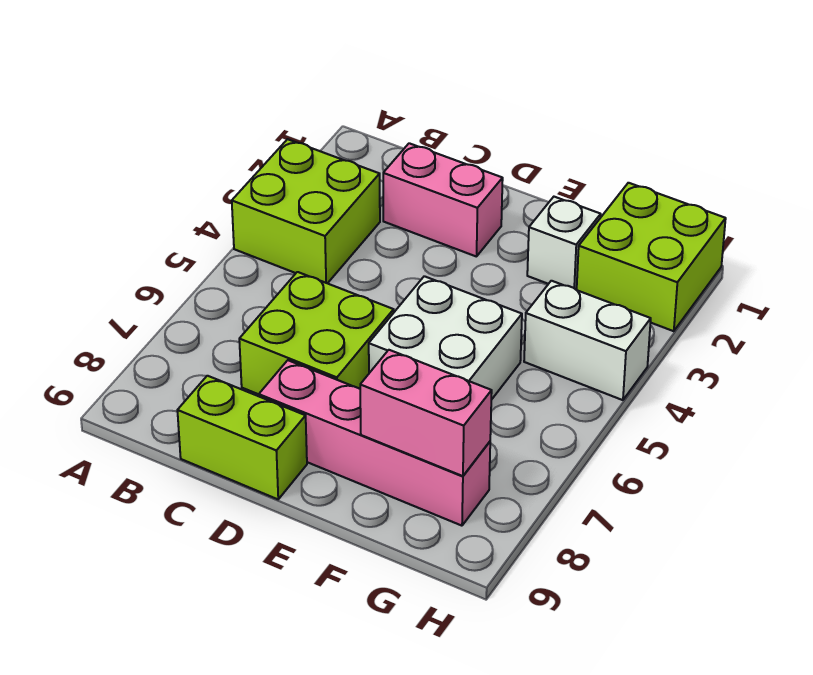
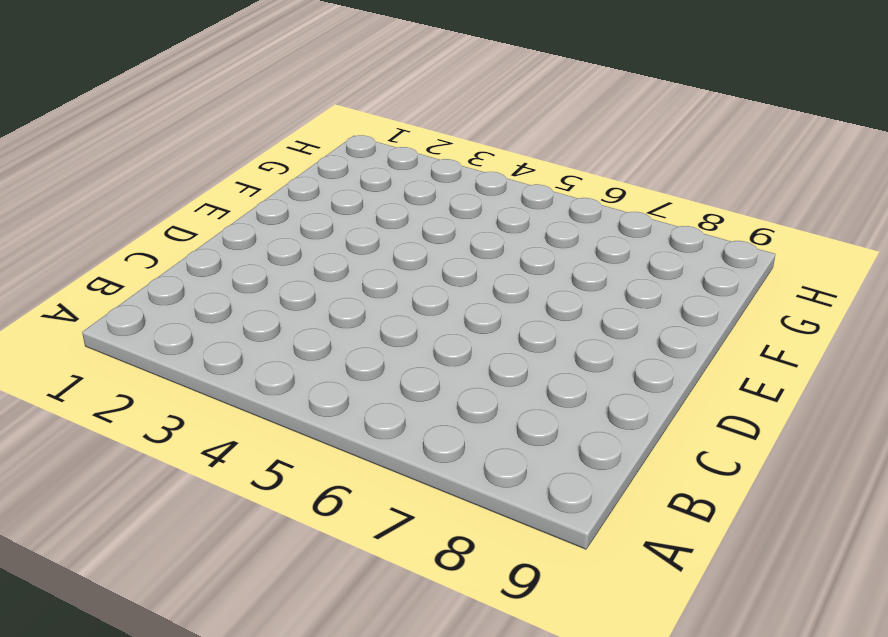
none -> lime brick A3:B4 level 1
none -> pink brick C2:D2 level 1

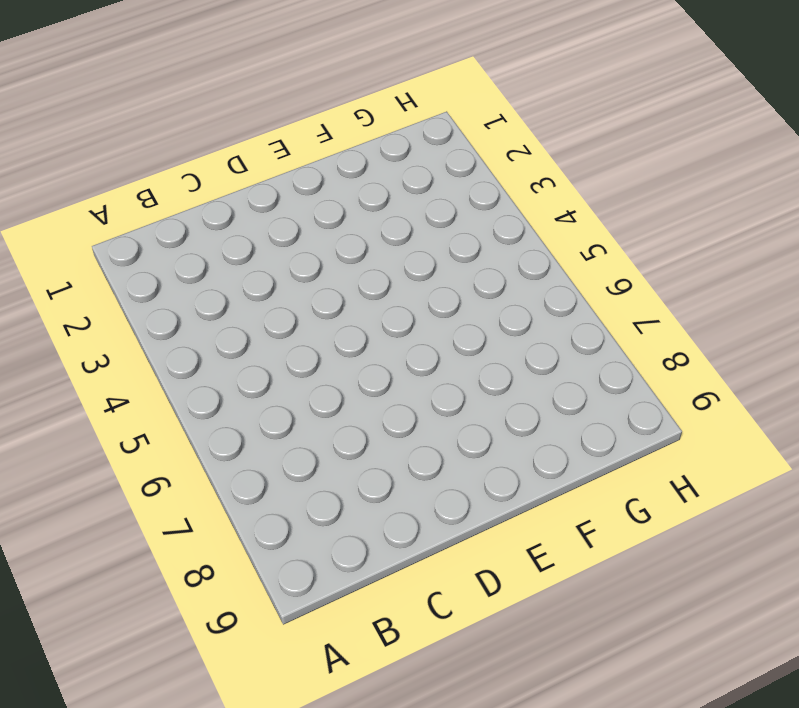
none -> lime brick A3:B4 level 1
none -> pink brick C2:D2 level 1

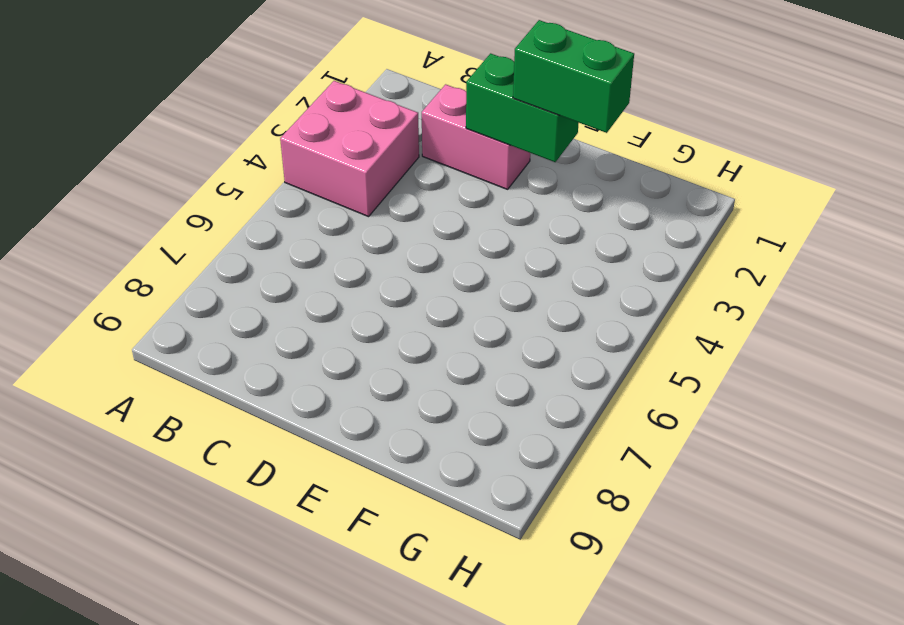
pink brick A3:B4 level 1 -> lime brick A3:B4 level 1
green brick D2:E2 level 2 -> none
green brick E2:F2 level 3 -> none
none -> lime brick C6:D7 level 1
none -> lime brick C9:D9 level 1

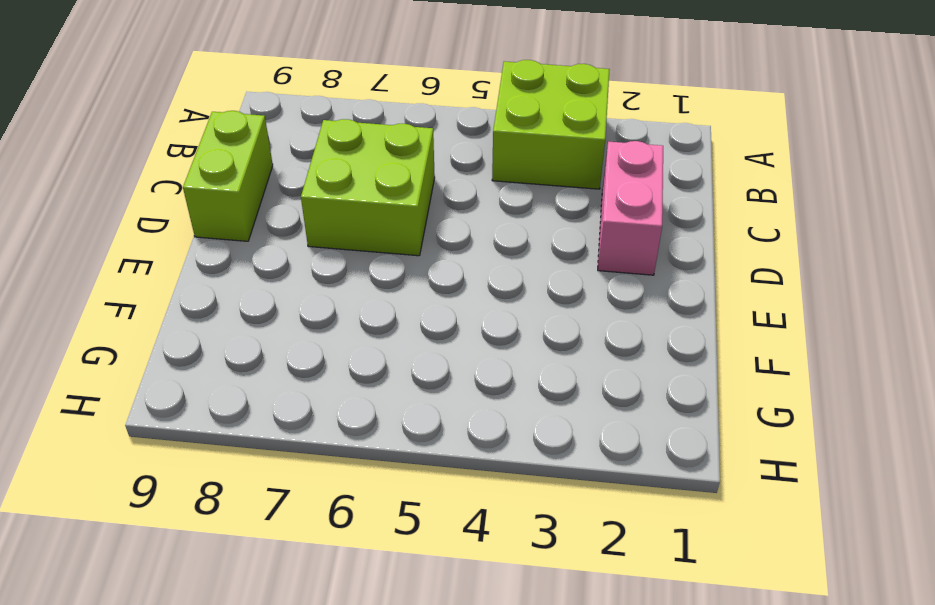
none -> pink brick D8:G8 level 1
none -> white brick E5:F6 level 1

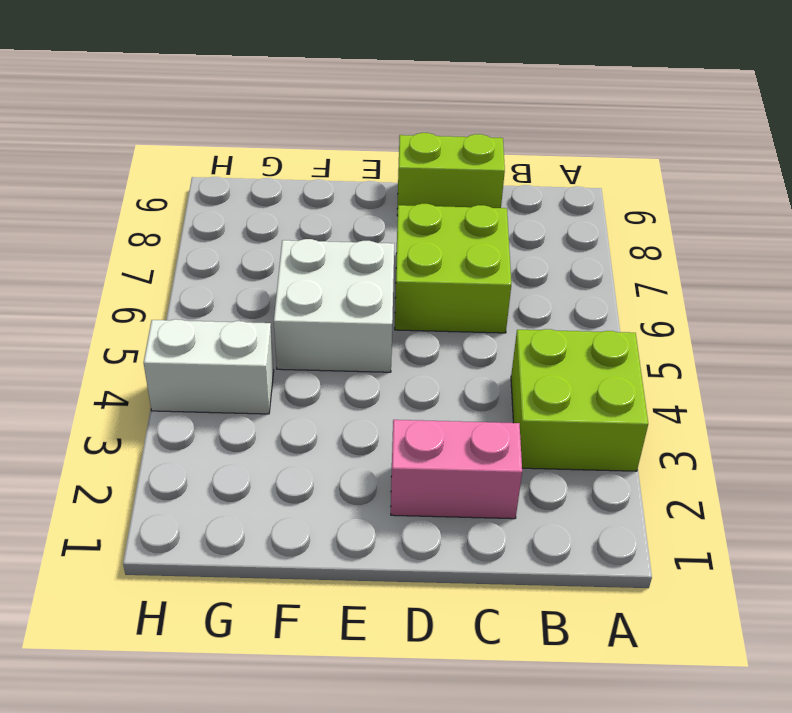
none -> pink brick D8:G8 level 1
none -> white brick F2 level 1

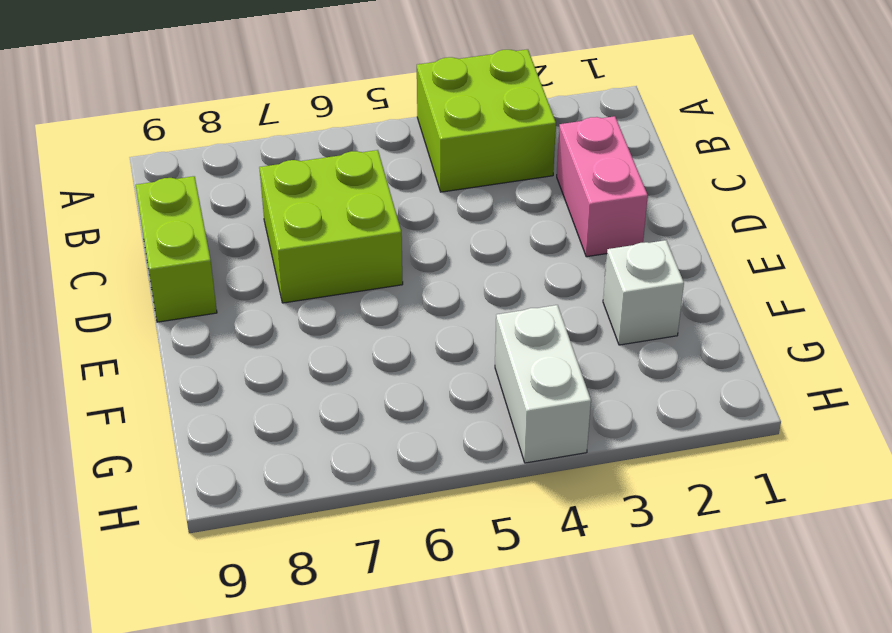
none -> pink brick D8:G8 level 1
none -> white brick E5:F6 level 1

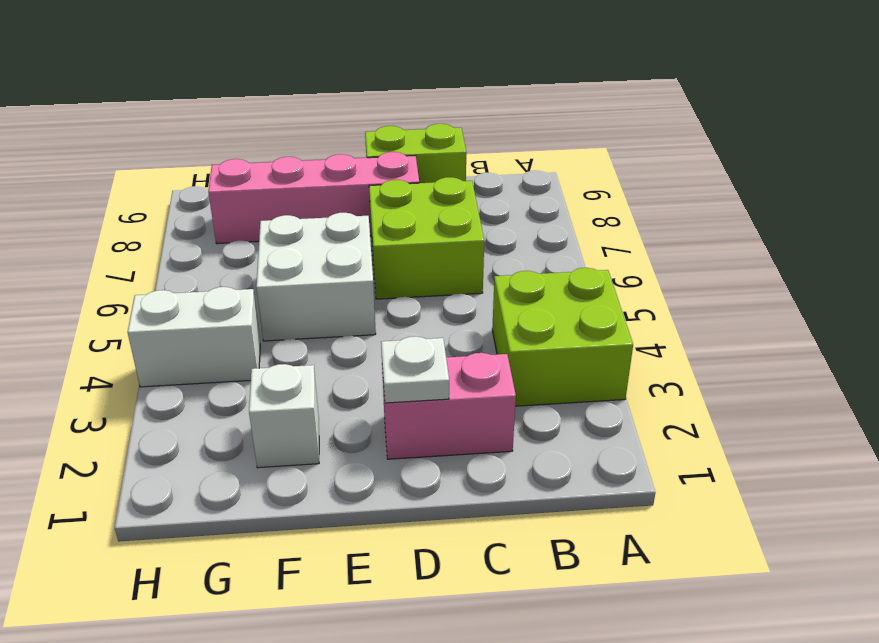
white plate D2 level 2 -> none
none -> lime brick G1:H2 level 1
none -> pink brick F8:G8 level 2

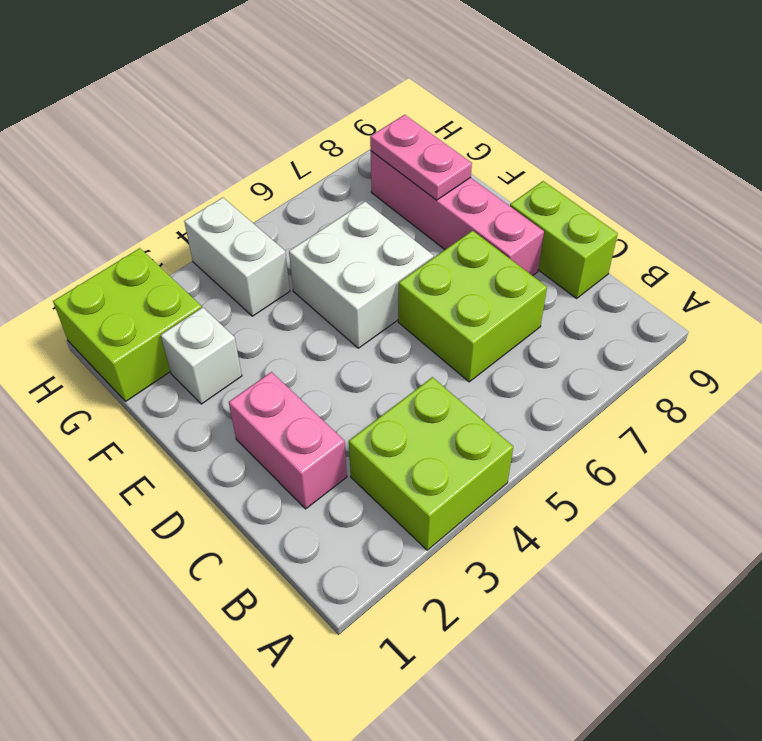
pink plate F8:G8 level 2 -> pink brick F8:G8 level 2

